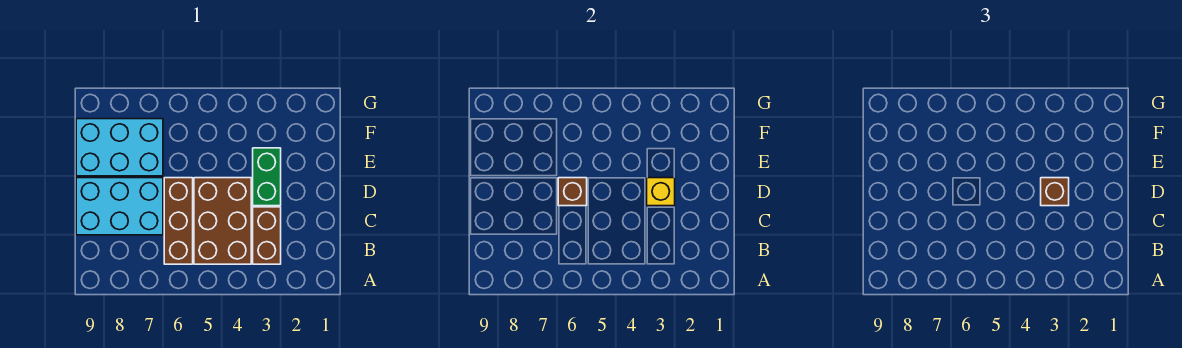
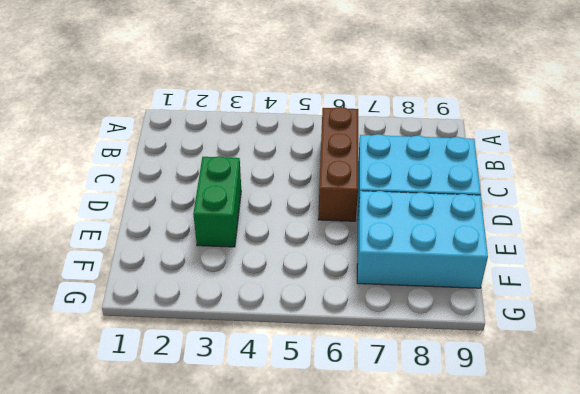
none -> brown brick B3:C3 level 1
none -> brown brick B4:D5 level 1

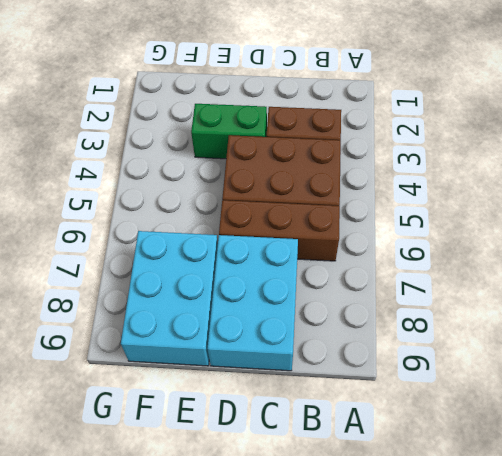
none -> yellow brick D3 level 2
none -> brown brick D6 level 2

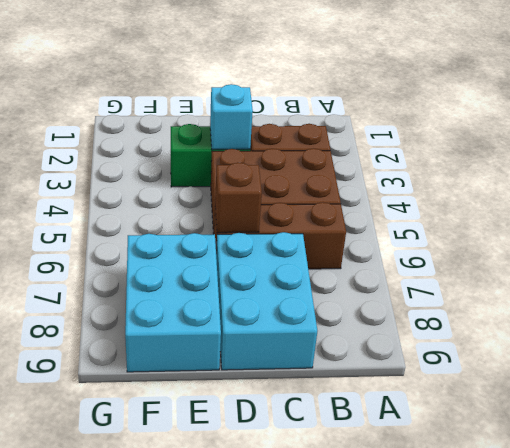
cyan brick D3 level 2 -> yellow brick D3 level 2
none -> brown brick D3 level 3

